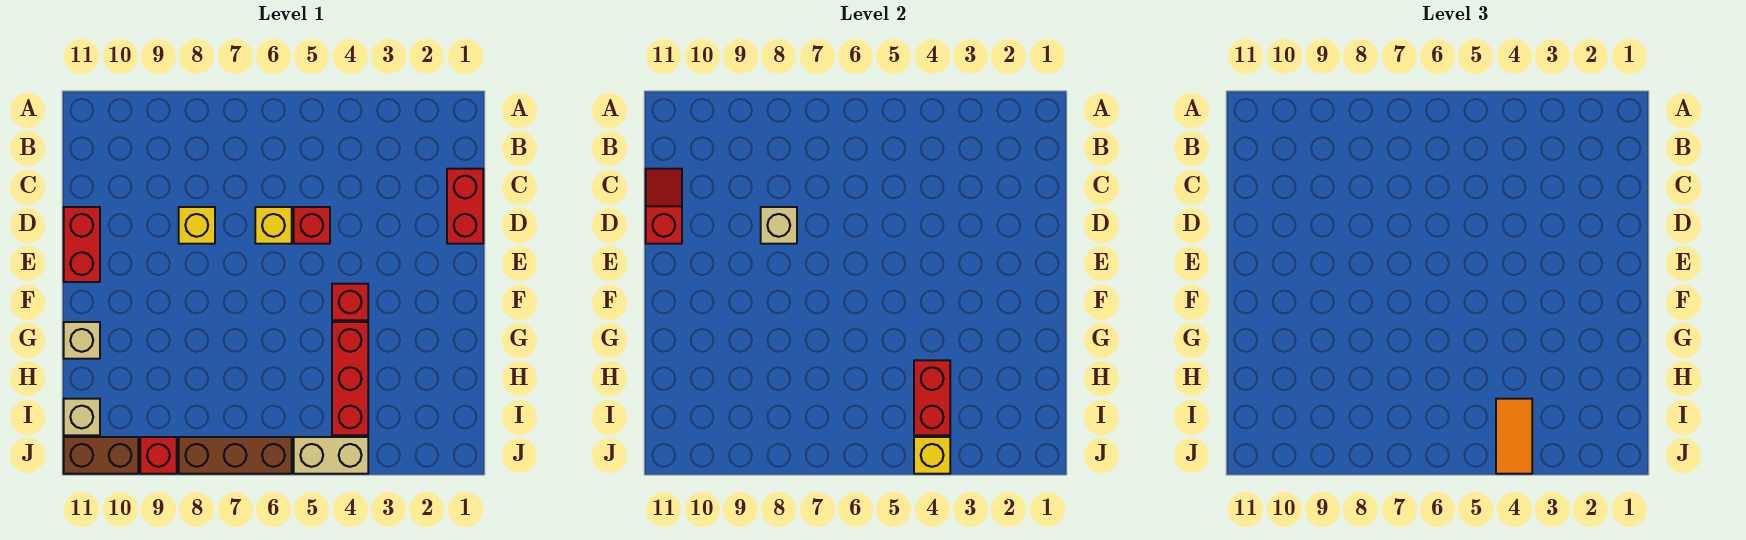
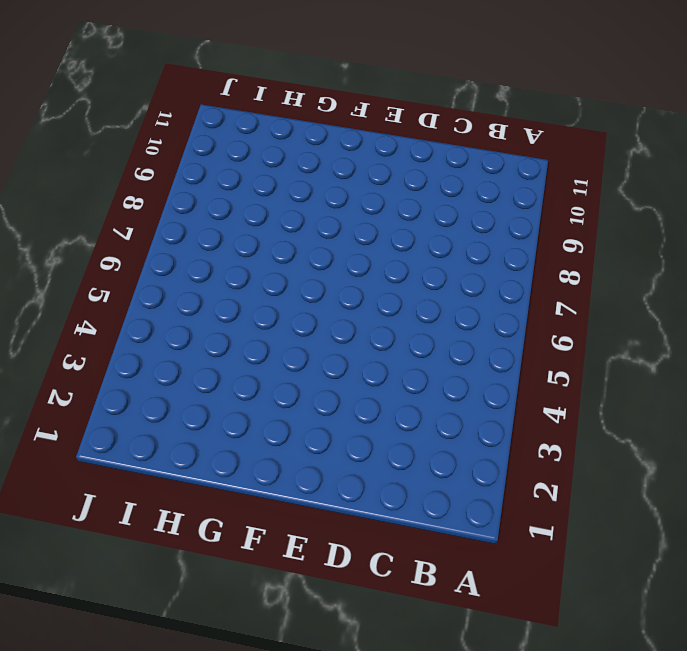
none -> red brick C1:D1 level 1
none -> red brick D5 level 1
none -> yellow brick D6 level 1

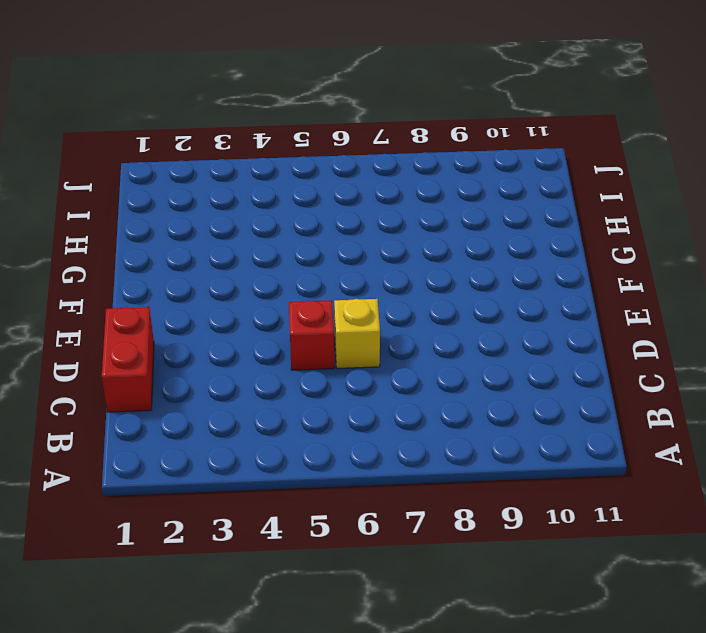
none -> yellow brick D8 level 1
none -> red brick D11:E11 level 1
none -> red brick F4 level 1

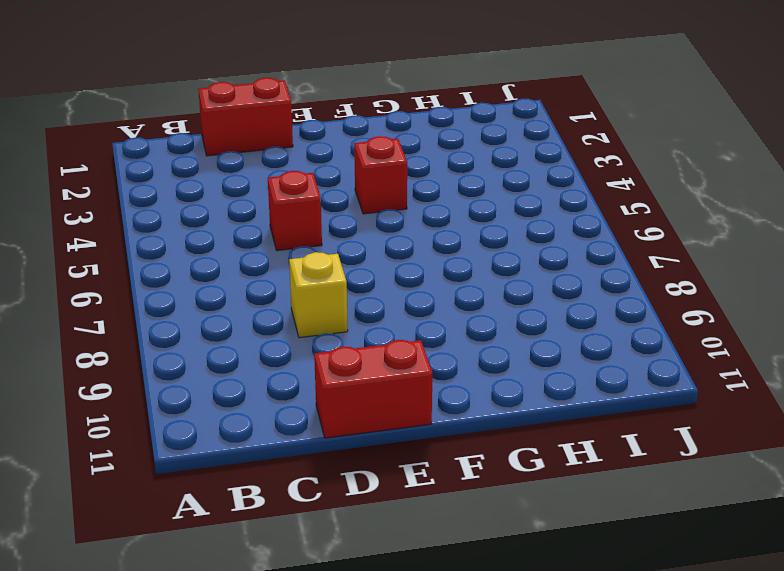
none -> yellow brick D6 level 1
none -> red brick G4:I4 level 1
none -> tan brick G11 level 1

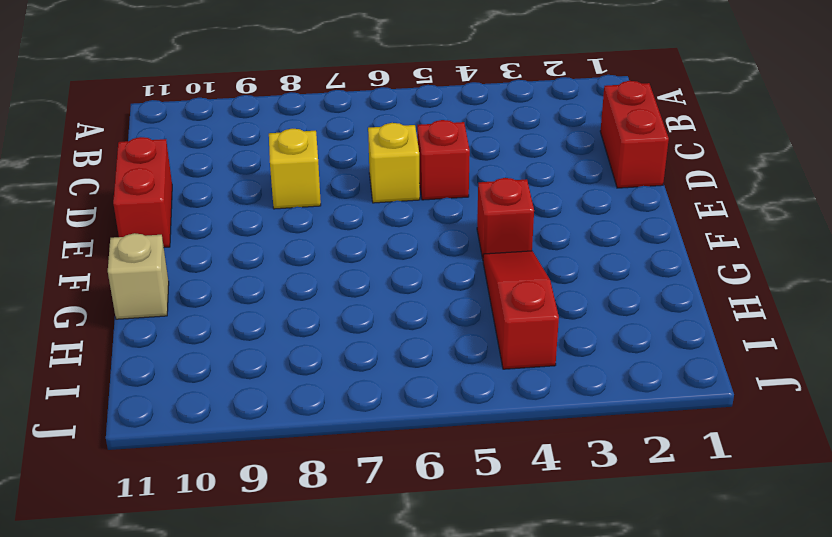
red slope G4:I4 level 1 top I -> red brick G4:I4 level 1
none -> tan brick I11 level 1
none -> tan brick J4:J5 level 1
none -> brown brick J6:J8 level 1

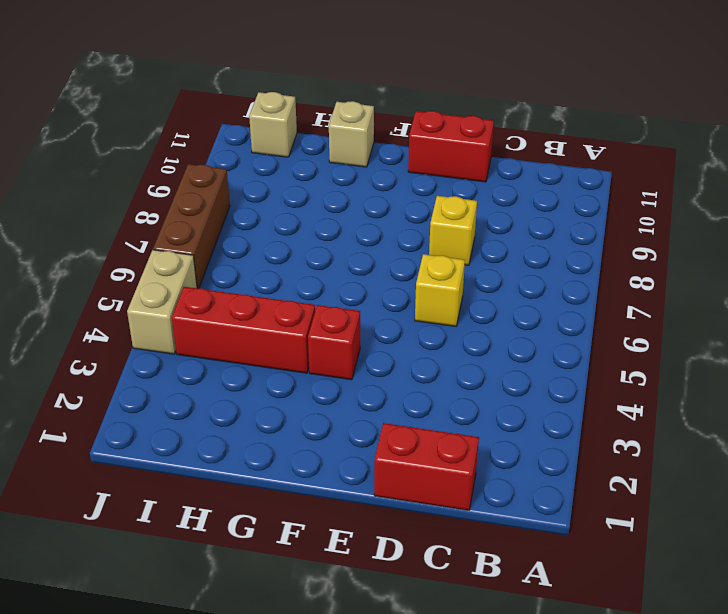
none -> red brick D5 level 1
none -> red brick J9 level 1
none -> brown brick J10:J11 level 1

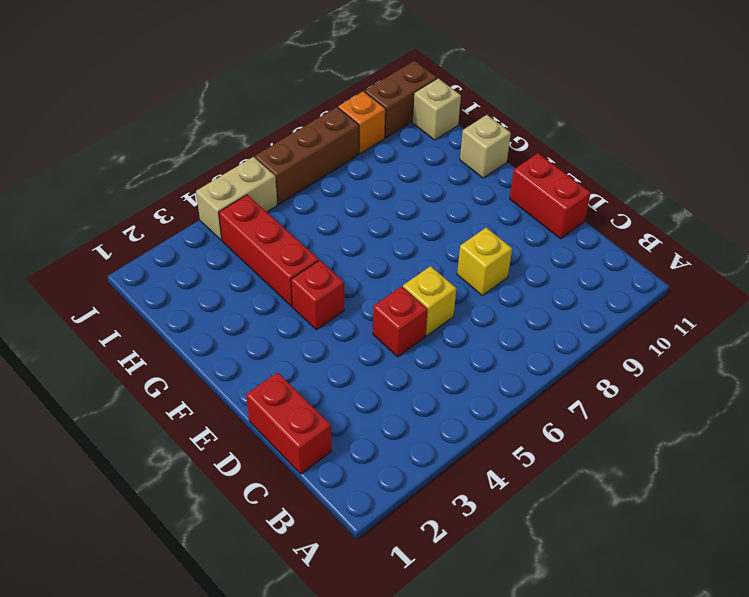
orange brick J9 level 1 -> red brick J9 level 1
none -> red slope C11:D11 level 2 top D
none -> tan brick D8 level 2
none -> red brick H4:I4 level 2

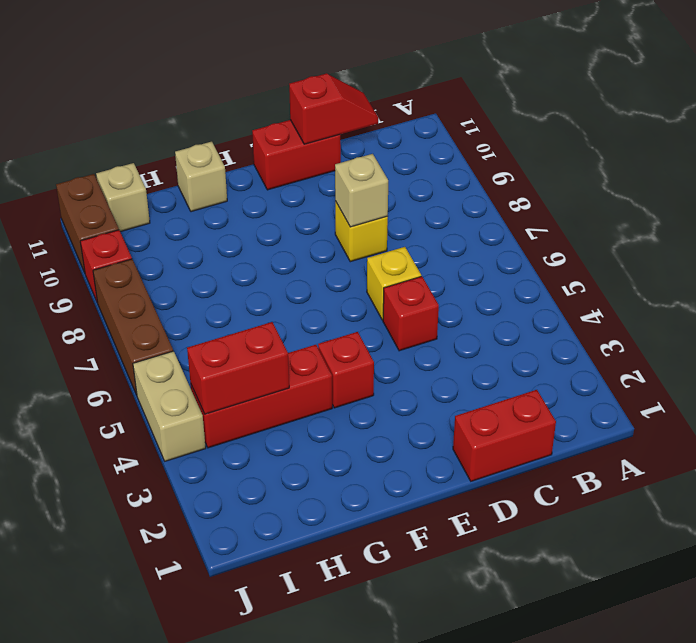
none -> yellow brick J4 level 2
none -> orange tile I4:J4 level 3

